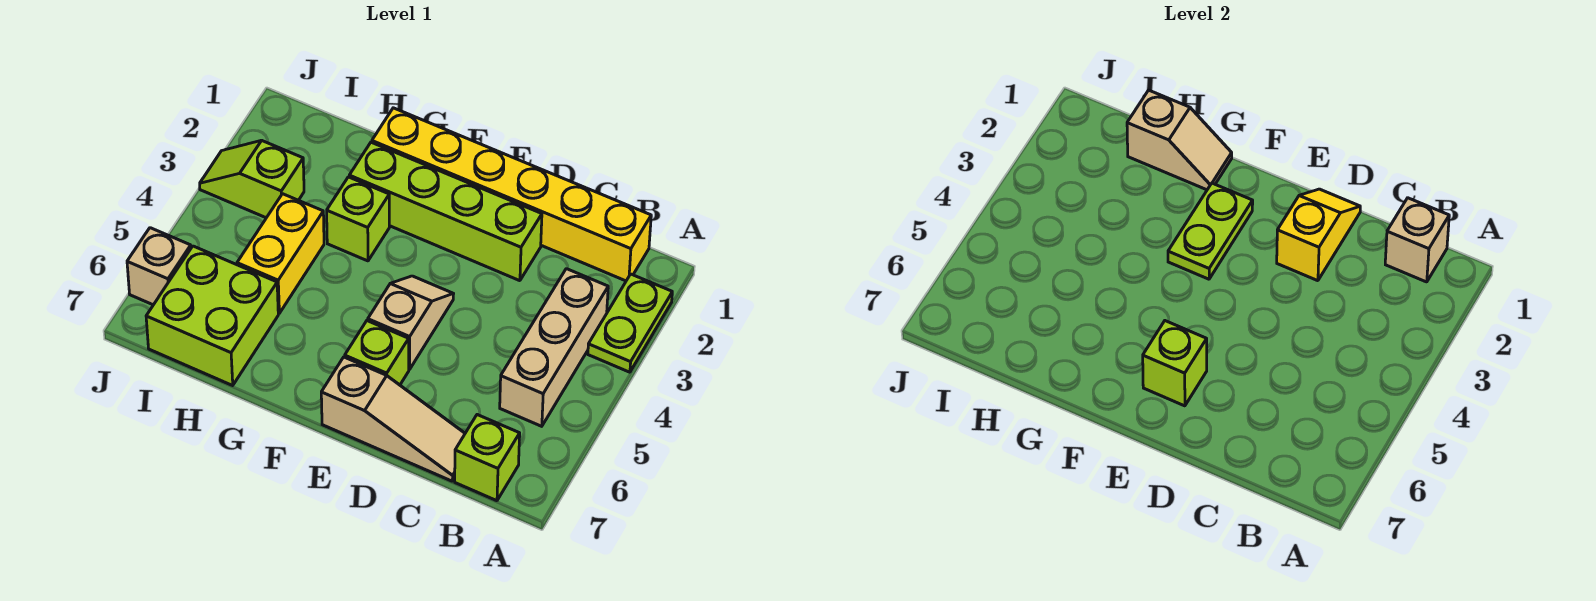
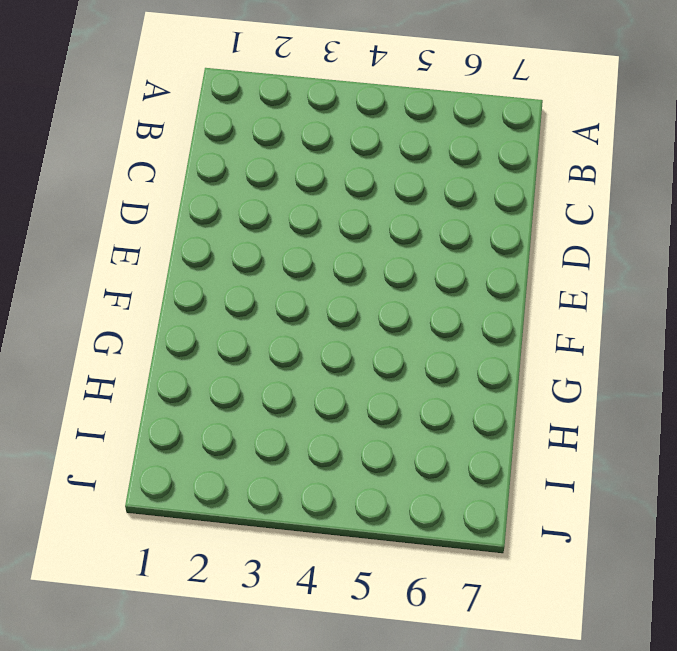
none -> lime plate A2:A3 level 1
none -> yellow brick B1:G1 level 1
none -> tan brick B3:B5 level 1

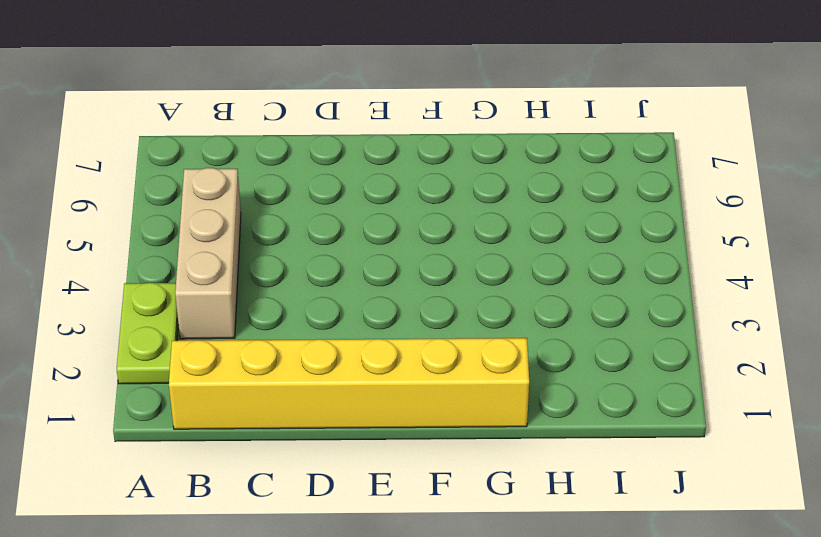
none -> lime brick B7 level 1
none -> tan slope C7:E7 level 1 top E
none -> lime brick D2:G2 level 1

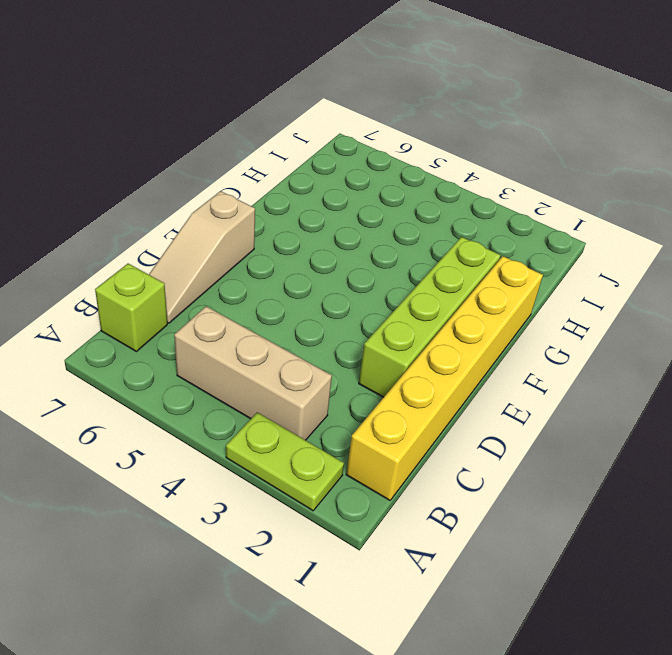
none -> tan slope E4:E5 level 1 top 5
none -> lime brick E6 level 1
none -> lime brick G3 level 1

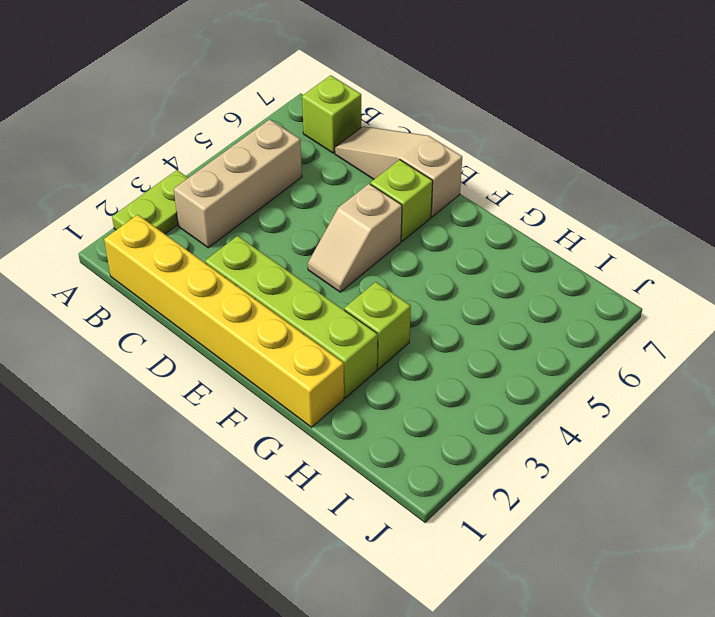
none -> yellow brick H4:H5 level 1
none -> lime brick H6:I7 level 1
none -> lime slope I3:J3 level 1 top I

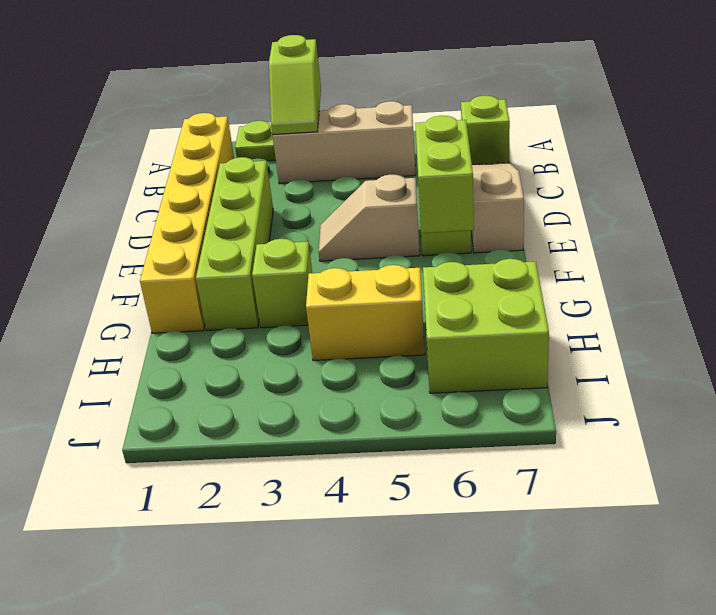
lime slope A3:B3 level 2 top A -> lime slope I3:J3 level 1 top I
lime brick E6:F6 level 2 -> lime brick E6 level 2
none -> tan brick J6 level 1
none -> tan brick B1 level 2
none -> yellow slope D1:D2 level 2 top 2

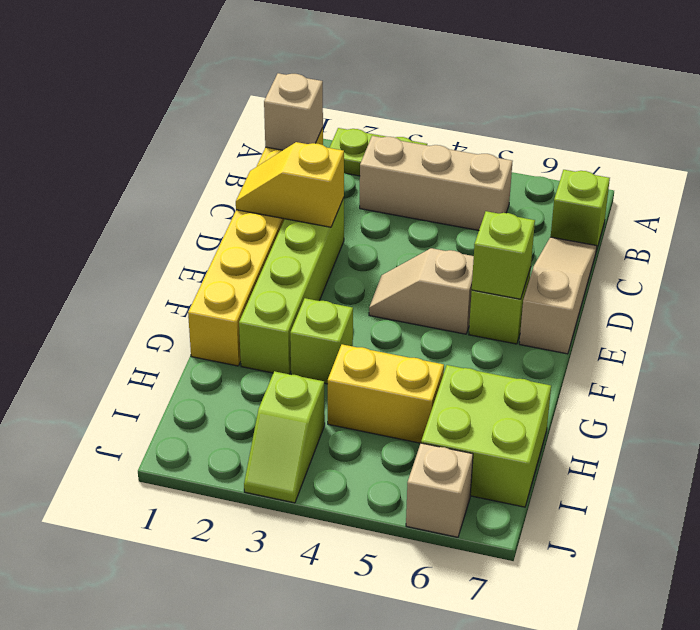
none -> lime plate F2:F3 level 2
none -> tan slope G1:H1 level 2 top H

